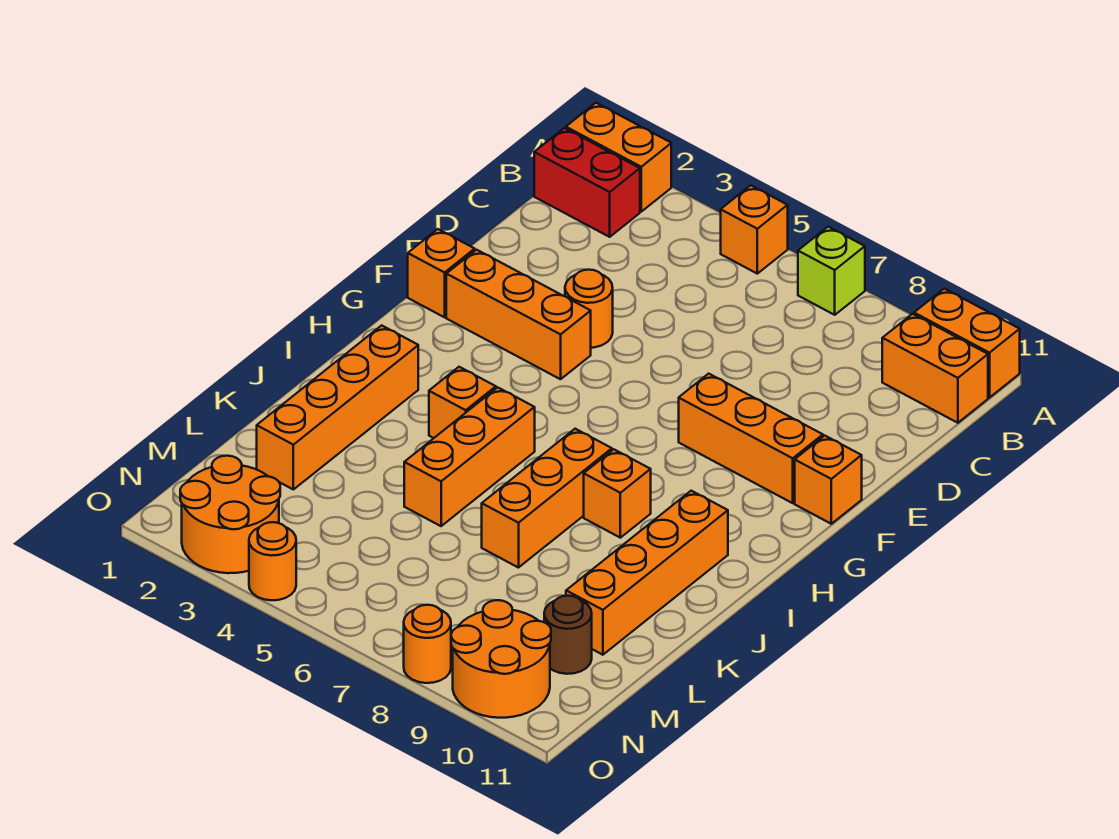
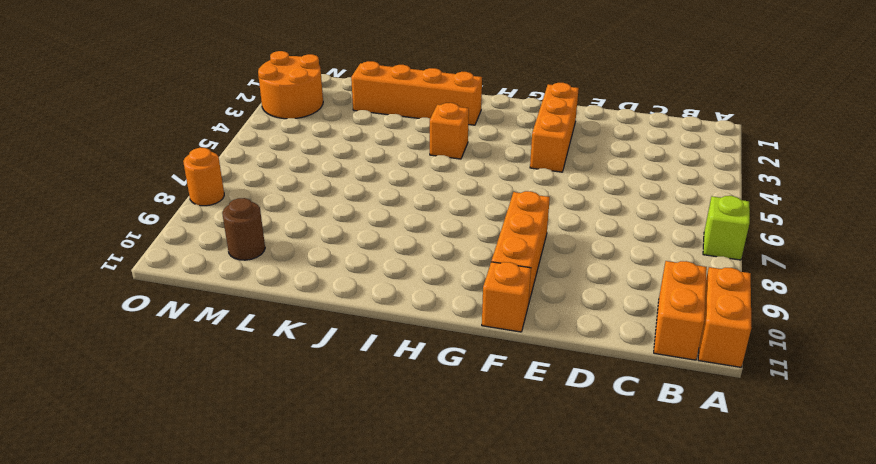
none -> orange brick A1:A2 level 1
none -> orange brick A5 level 1
none -> red brick B1:B2 level 1

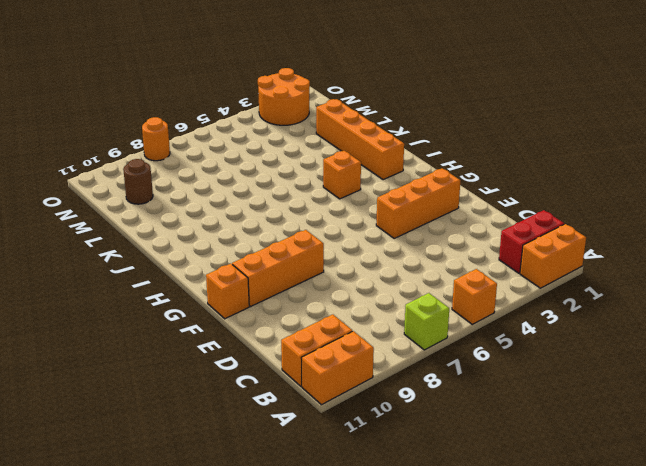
none -> orange round brick E4 level 1
none -> orange brick F1 level 1
none -> orange brick I5:K5 level 1

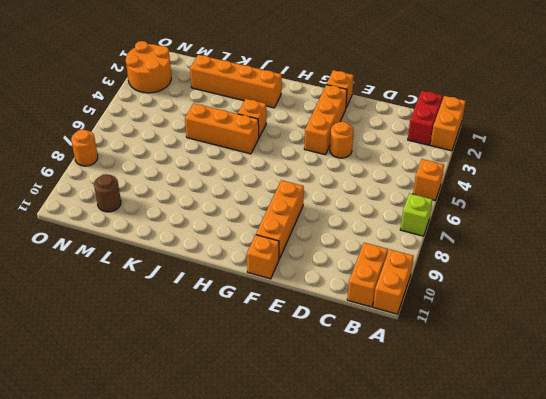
none -> orange brick I7:K7 level 1
none -> orange brick I8 level 1
none -> orange brick I10:L10 level 1

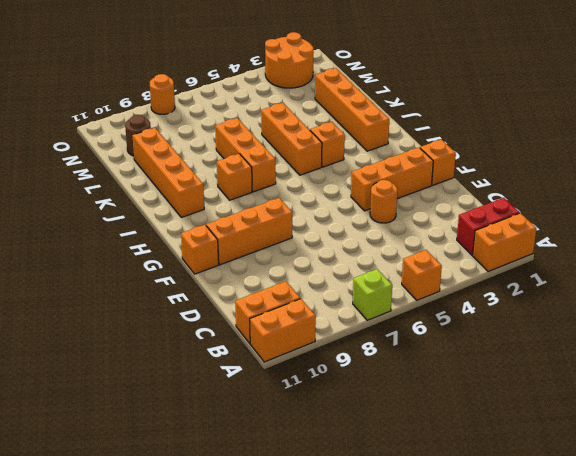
none -> orange round brick N9:O10 level 1
none -> orange round brick O4 level 1

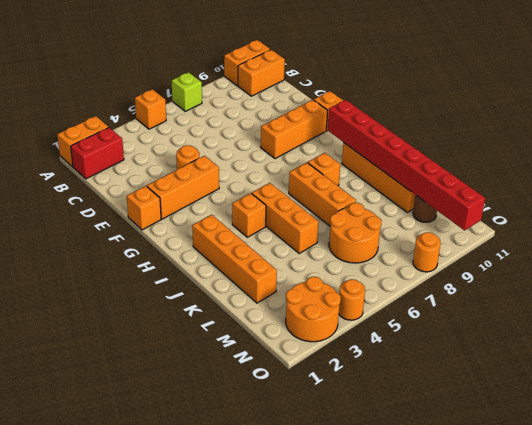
red brick H10:O10 level 2 -> none
orange round brick L6:M7 level 1 -> orange round brick N9:O10 level 1

